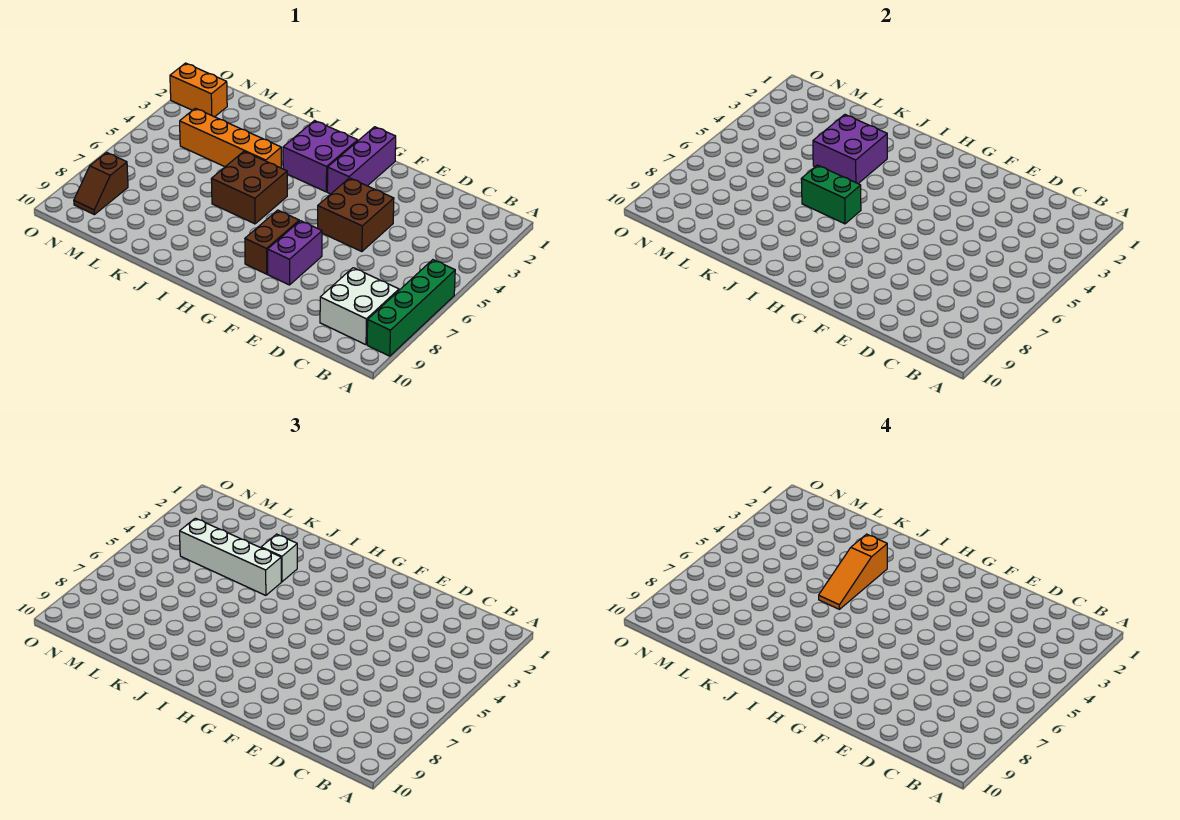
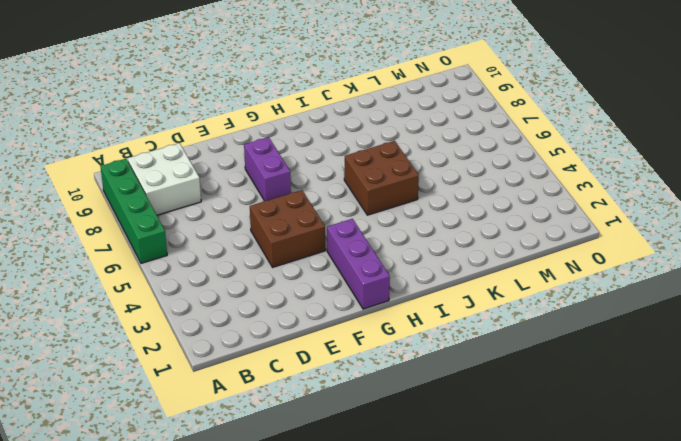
none -> brown brick G7:G8 level 1
none -> purple brick H2:I3 level 1
none -> orange brick J4:M4 level 1

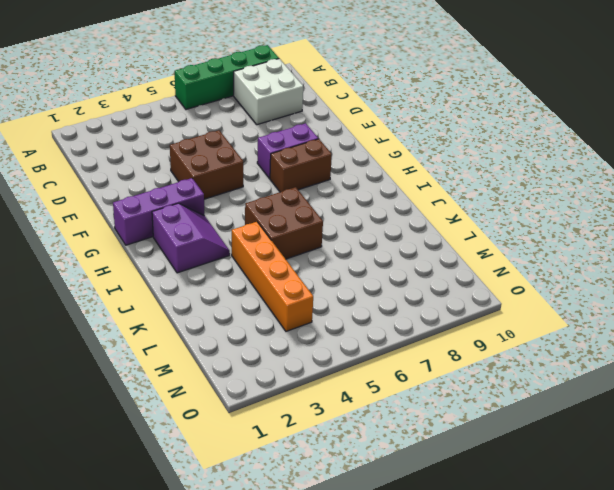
purple slope H2:I3 level 1 top 2 -> purple brick H2:I3 level 1
none -> orange brick N2:O2 level 1
none -> brown slope N8:N9 level 1 top 8
none -> green brick I6:J6 level 2

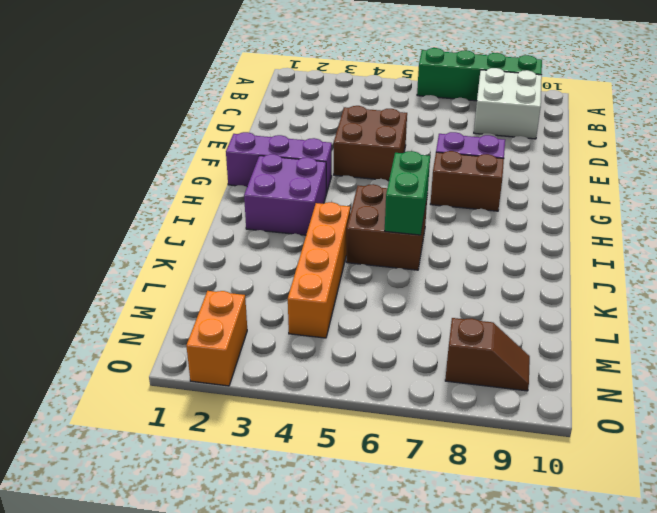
none -> purple brick J3:K4 level 2
none -> white brick J3 level 3
none -> white brick J4:M4 level 3

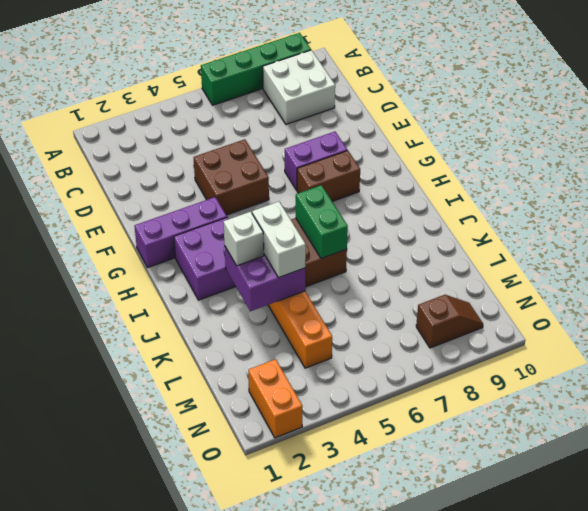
white brick J4:K4 level 3 -> white brick J4:M4 level 3
none -> orange slope J3:J5 level 4 top 3

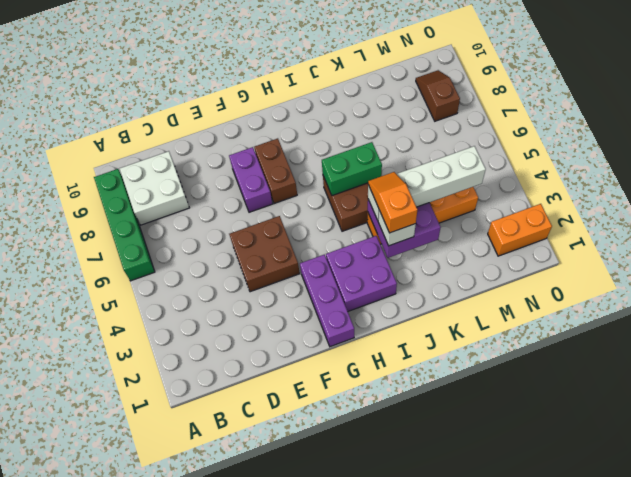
orange slope J3:J4 level 4 top 3 -> orange slope J3:J5 level 4 top 3

